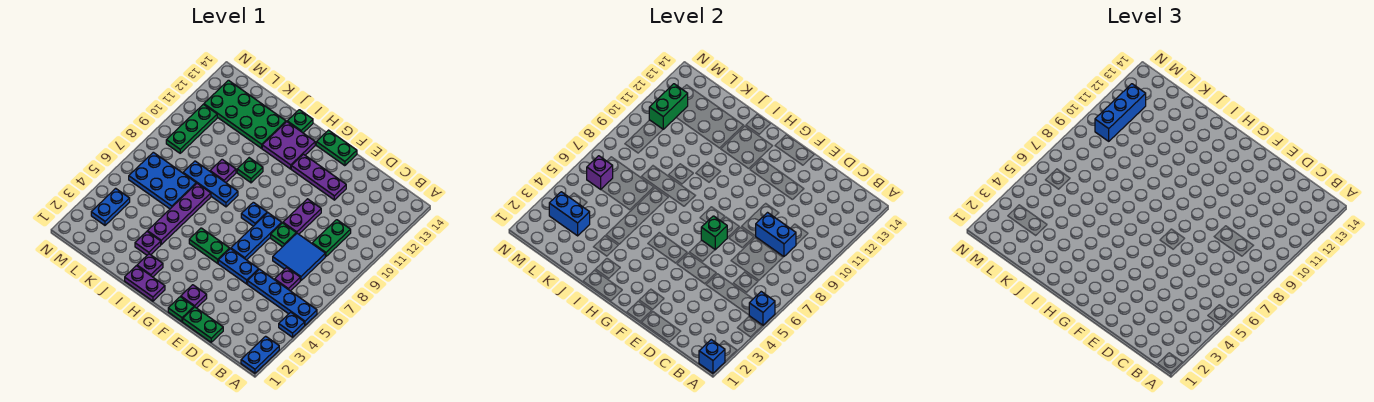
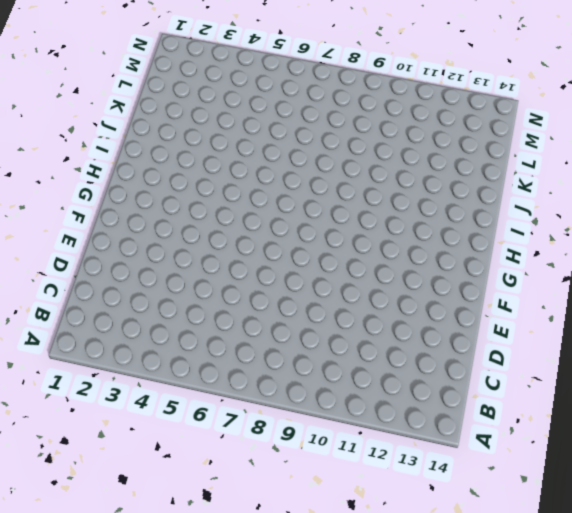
none -> blue plate A1:A2 level 1
none -> blue plate A4 level 1
none -> blue plate A5:D5 level 1
none -> purple plate C6 level 1

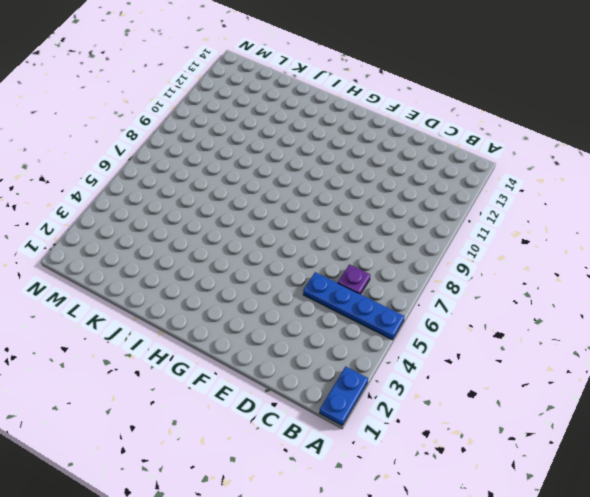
none -> blue plate A4 level 1
none -> blue tile C7:D8 level 1
none -> green plate C9:C10 level 1
none -> green plate D1:E1 level 1

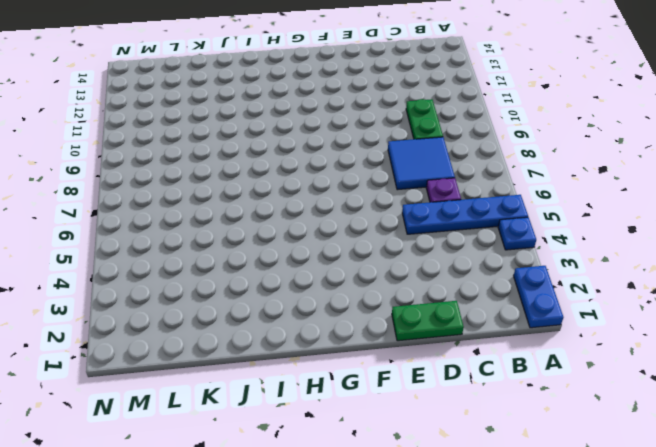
none -> blue plate E5:F5 level 1
none -> green plate E8 level 1
none -> purple plate E9:E10 level 1
none -> purple plate E12:G12 level 1

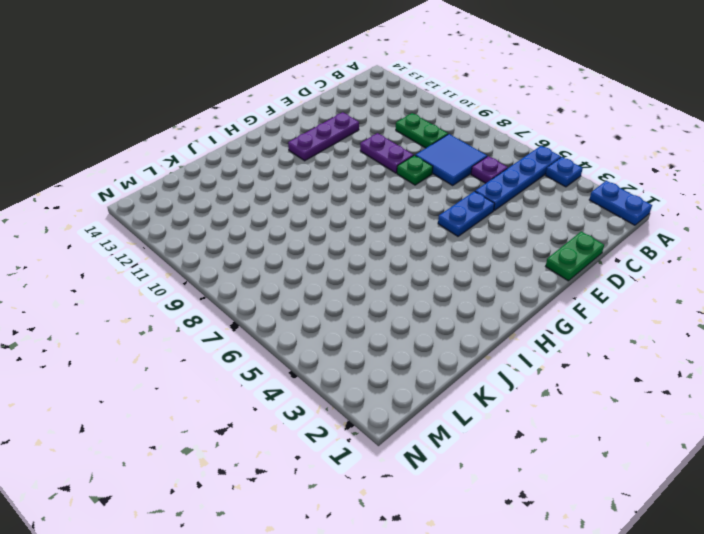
none -> green plate F1 level 1
none -> purple plate F2 level 1
none -> blue plate F6:F8 level 1
none -> green plate F14:G14 level 1

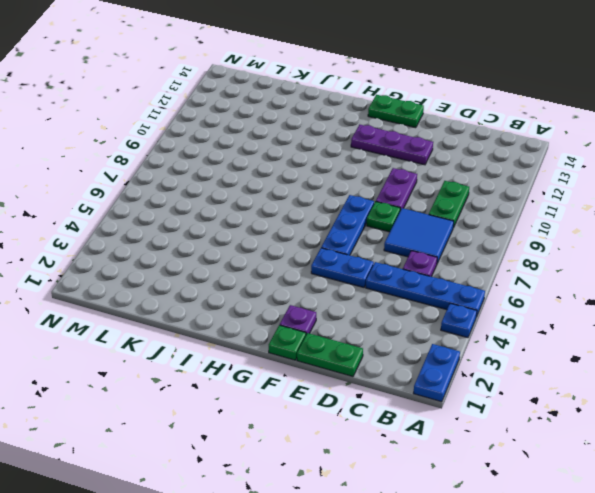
none -> green plate G5:H5 level 1
none -> blue plate G8 level 1
none -> purple plate H1:I1 level 1
none -> purple plate H12:I13 level 1

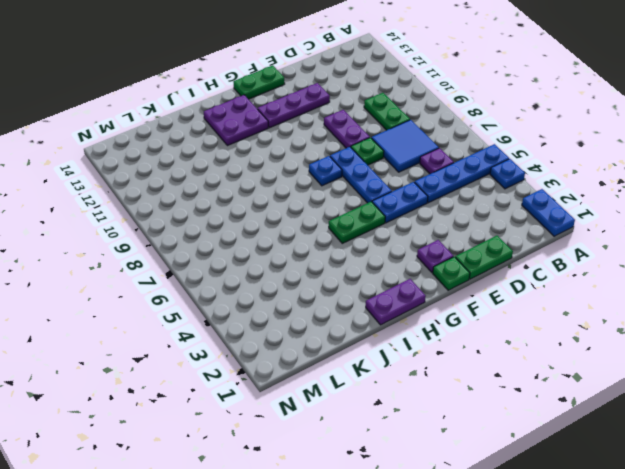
none -> purple plate I2 level 1
none -> blue plate I8:K8 level 1
none -> green plate I10 level 1
none -> green plate I14 level 1

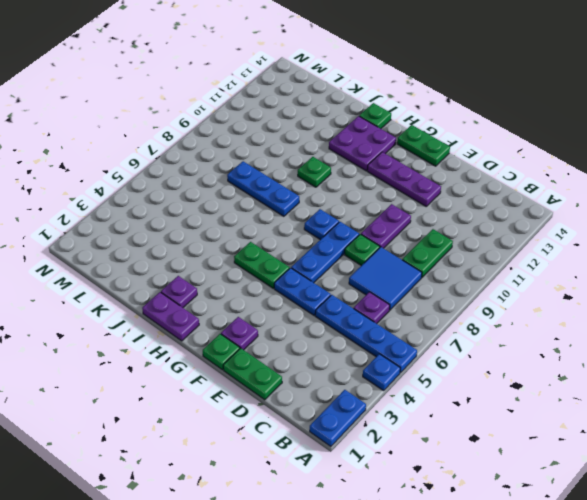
none -> purple plate J3 level 1
none -> purple plate J4:J7 level 1
none -> purple plate J9 level 1
none -> green plate J12:M13 level 1

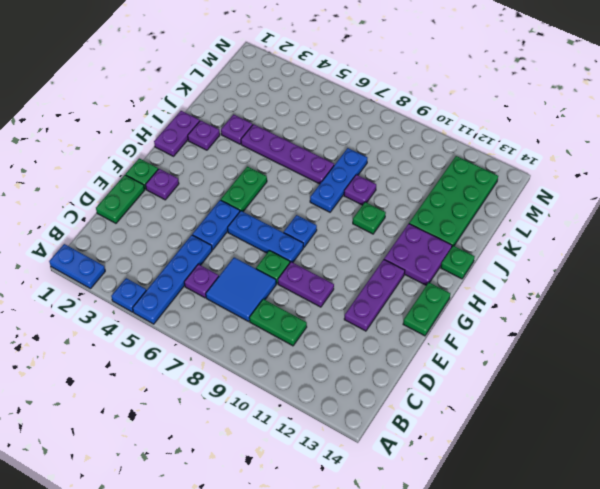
none -> blue plate K6:M7 level 1
none -> blue plate M3:M4 level 1
none -> green plate M9:M11 level 1
none -> blue brick A1 level 2

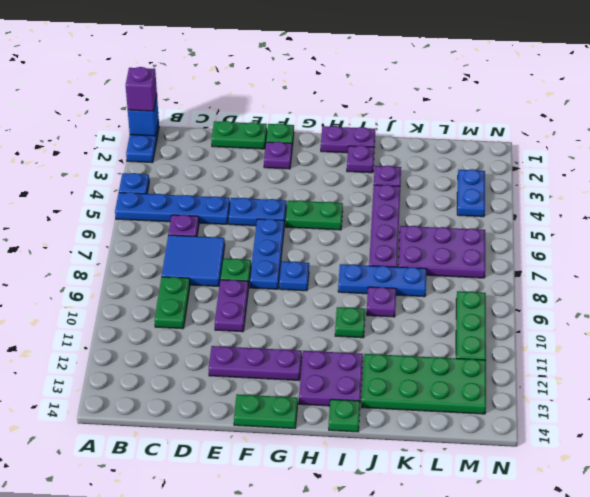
purple brick A1 level 3 -> purple brick M6 level 2
purple plate K6:M7 level 1 -> blue plate K6:M7 level 1
none -> blue brick A5 level 2
none -> blue brick C9:D9 level 2
none -> green brick F7 level 2
none -> blue brick L3:M3 level 2

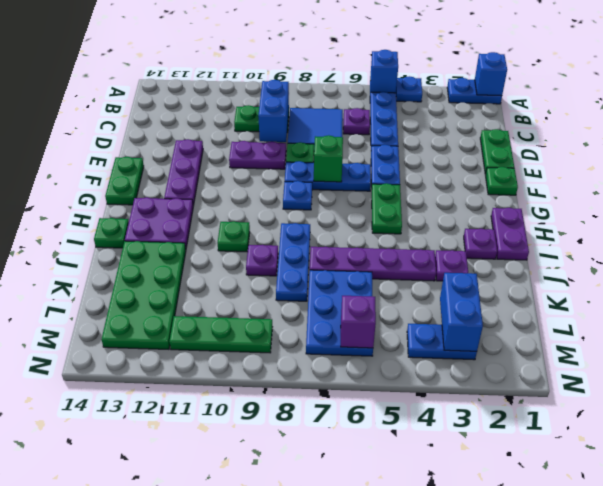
none -> purple plate F2 level 1
none -> green brick M11:M12 level 2
none -> blue brick M10:M12 level 3

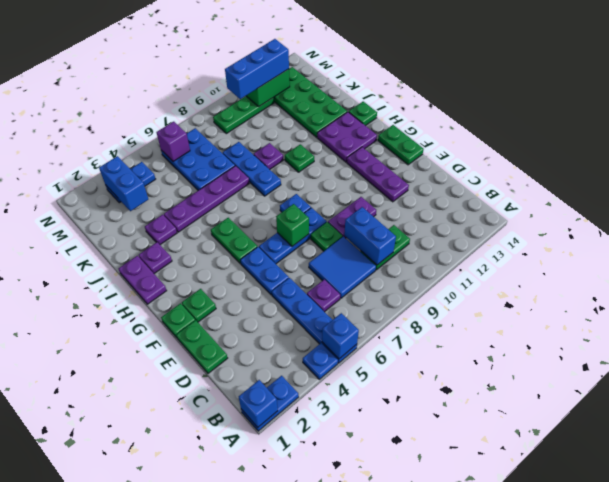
green plate F2 level 1 -> purple plate F2 level 1

